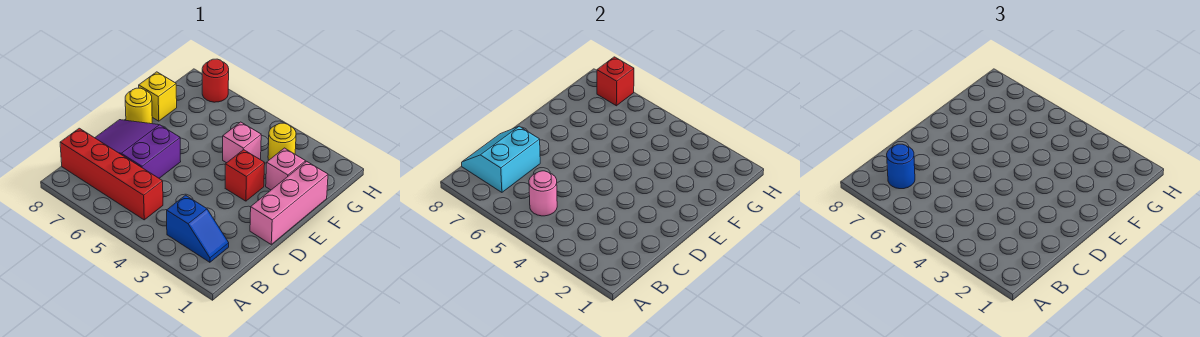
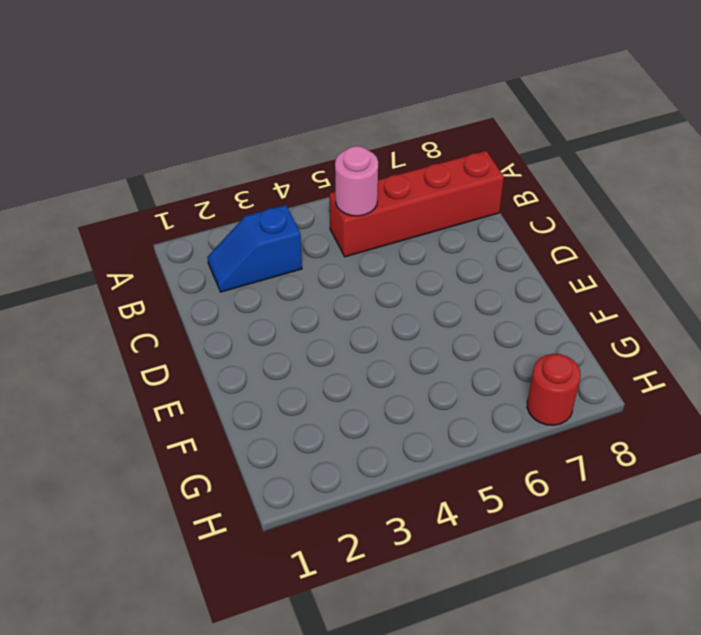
none -> purple slope C6:D8 level 1 top 6
none -> pink brick D1:F1 level 1
none -> red brick E3 level 1

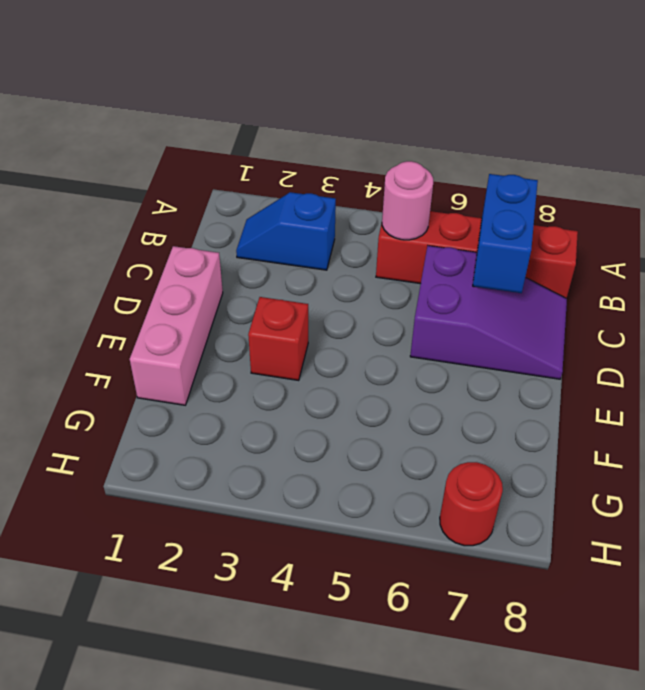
blue brick B7:C7 level 2 -> cyan slope B7:C8 level 2 top 7
none -> yellow round brick E8 level 1
none -> pink brick F2 level 1
none -> pink brick F4 level 1

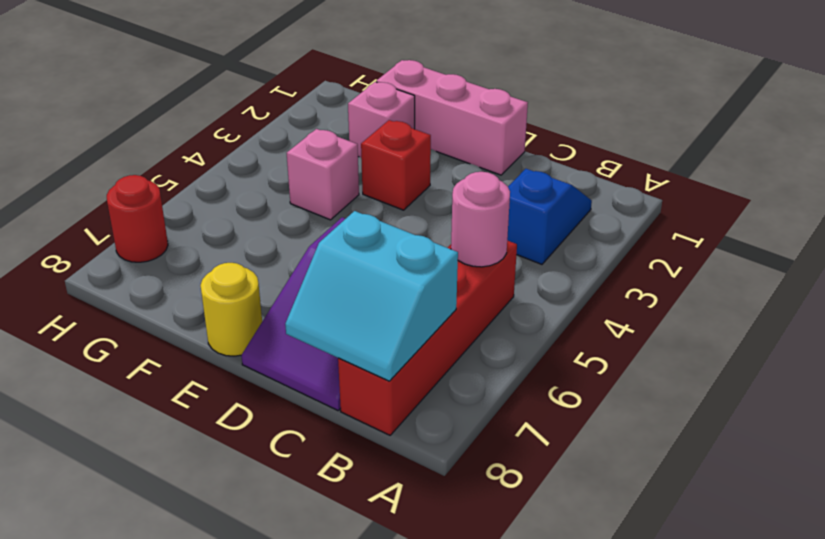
none -> yellow brick F8 level 1
none -> yellow round brick G3 level 1
none -> red brick H7 level 2

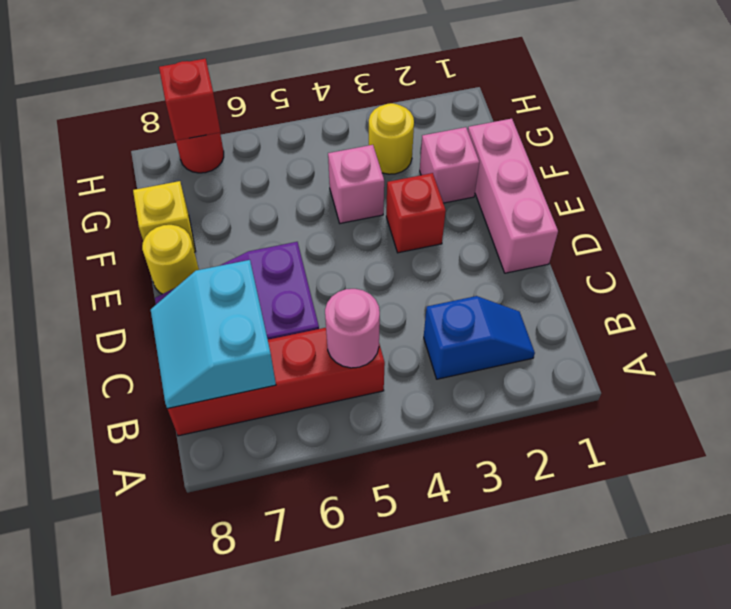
none -> blue round brick B7 level 3

